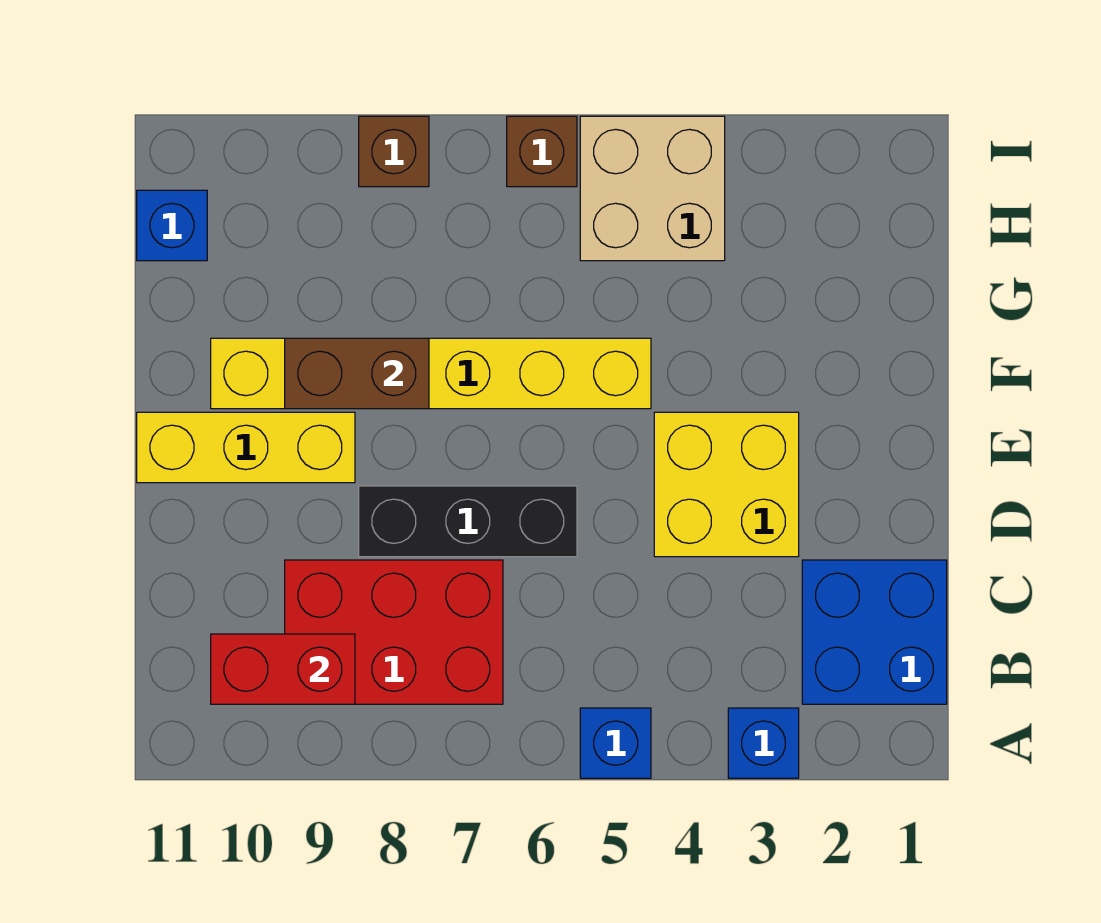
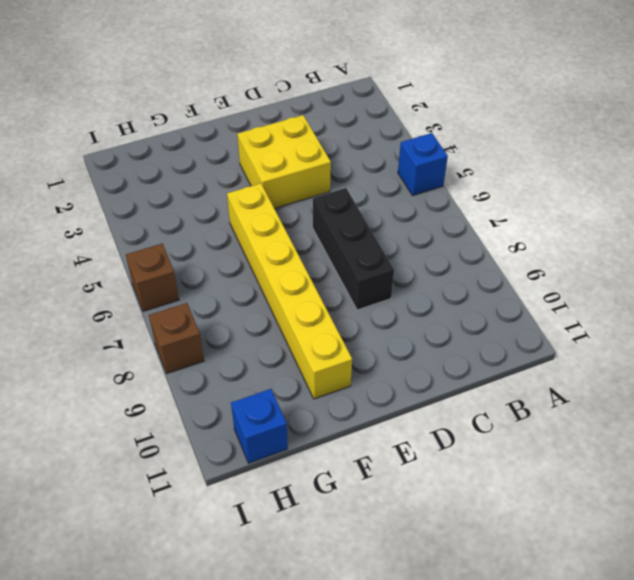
none -> blue brick A3 level 1
none -> blue brick B1:C2 level 1
none -> red brick B7:C9 level 1

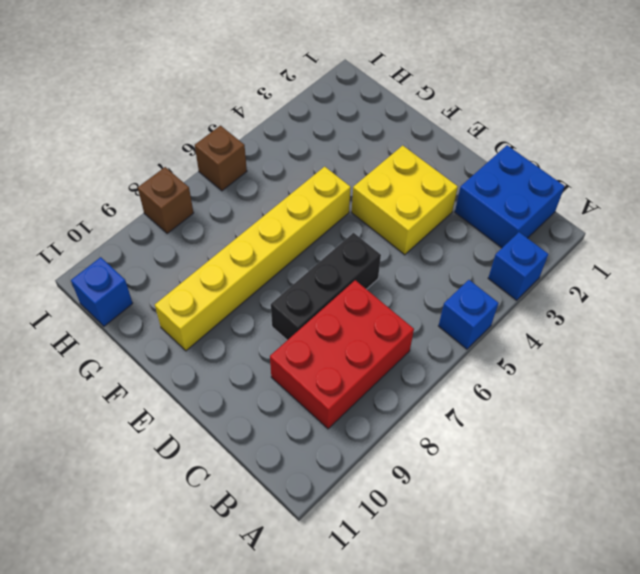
none -> yellow brick E9:E11 level 1
none -> tan brick H4:I5 level 1
none -> red brick B9:B10 level 2

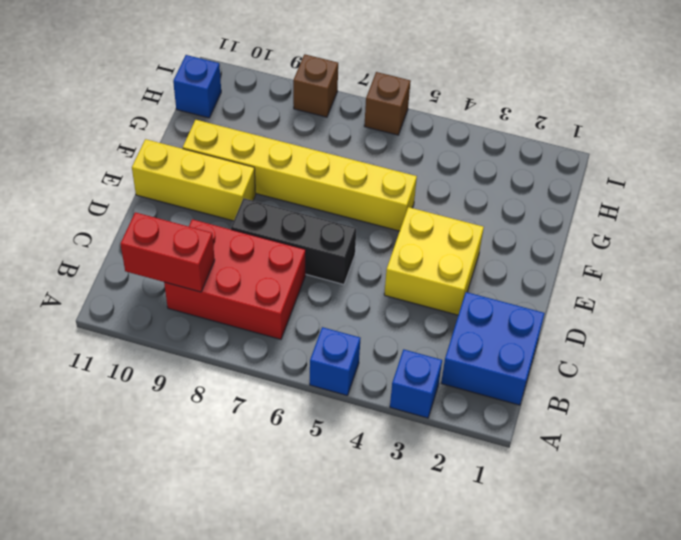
none -> tan brick H4:I5 level 1
none -> brown brick F8:F9 level 2

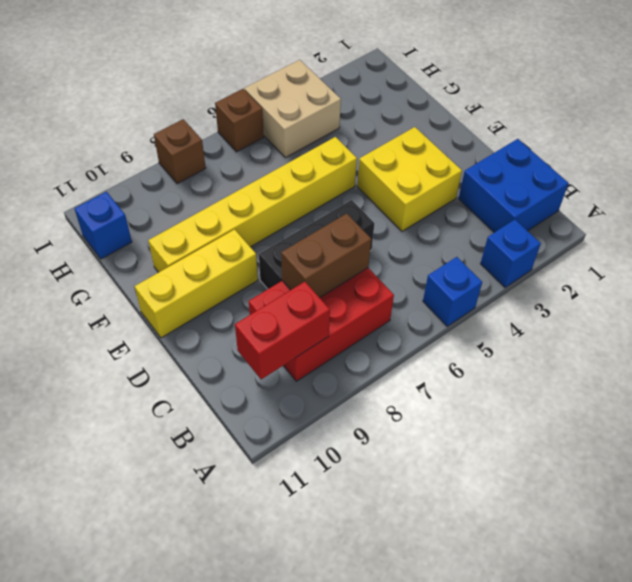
brown brick C7:C8 level 2 -> brown brick F8:F9 level 2

